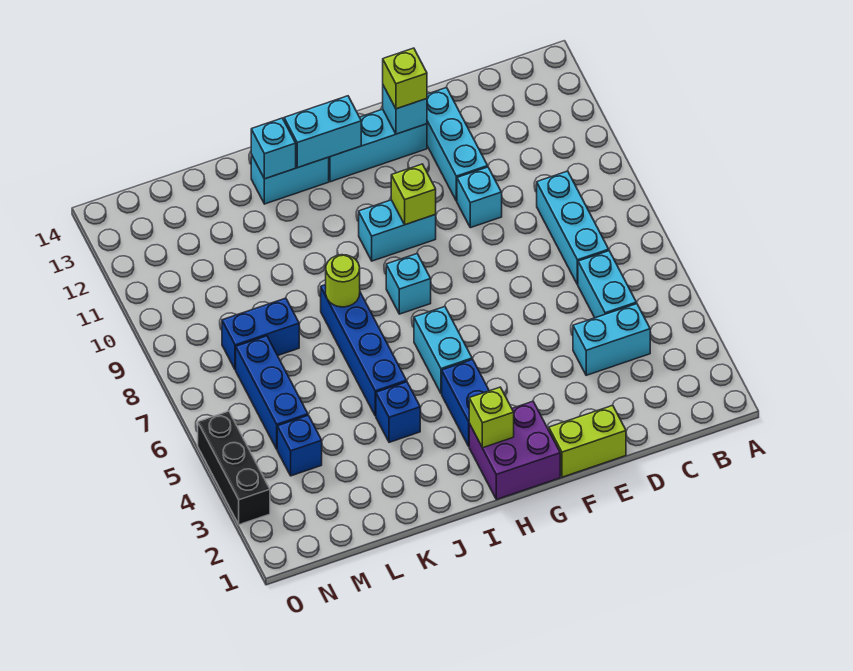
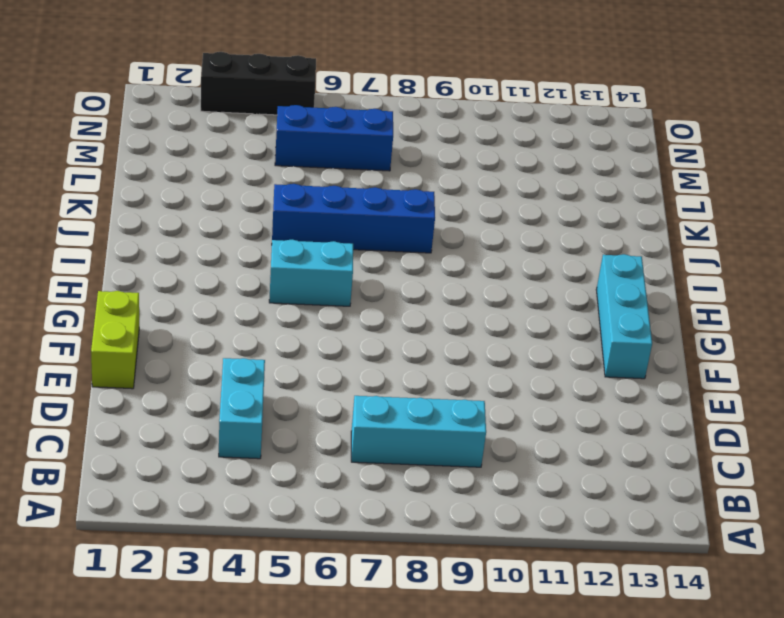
none -> cyan brick C5:C6 level 1
none -> cyan brick E10 level 1
none -> cyan brick E11:E13 level 1

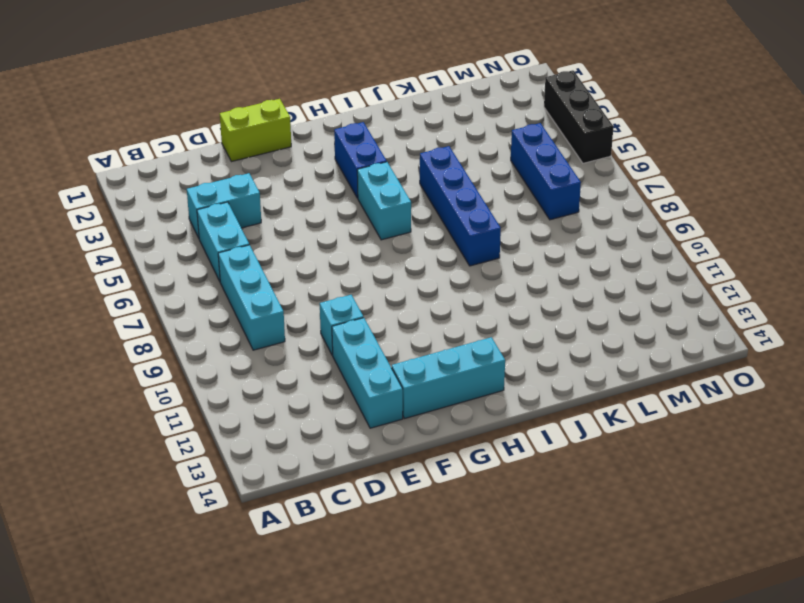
none -> purple brick G1:H2 level 1
none -> cyan brick G10:H10 level 1
none -> cyan brick H8 level 1

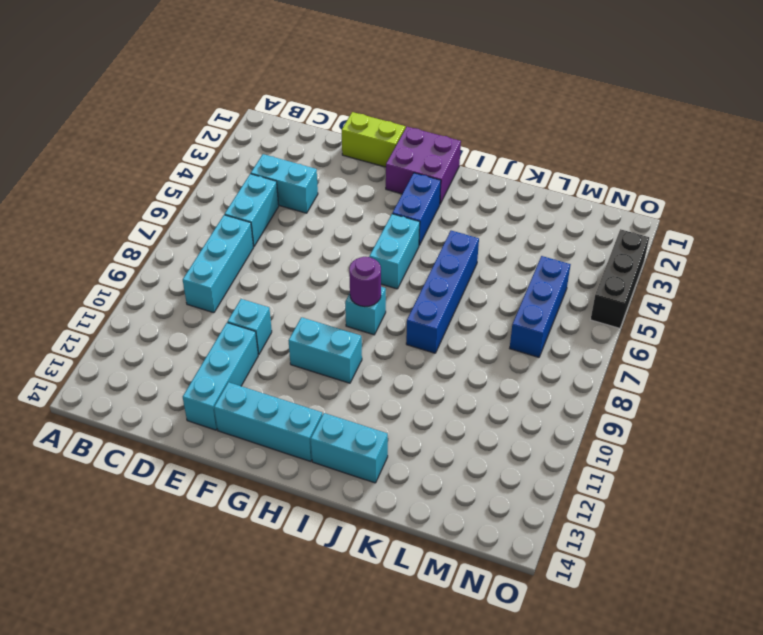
purple round brick H8 level 2 -> none
none -> blue brick J4 level 1
none -> blue brick L8:M8 level 1
none -> blue brick M4 level 1

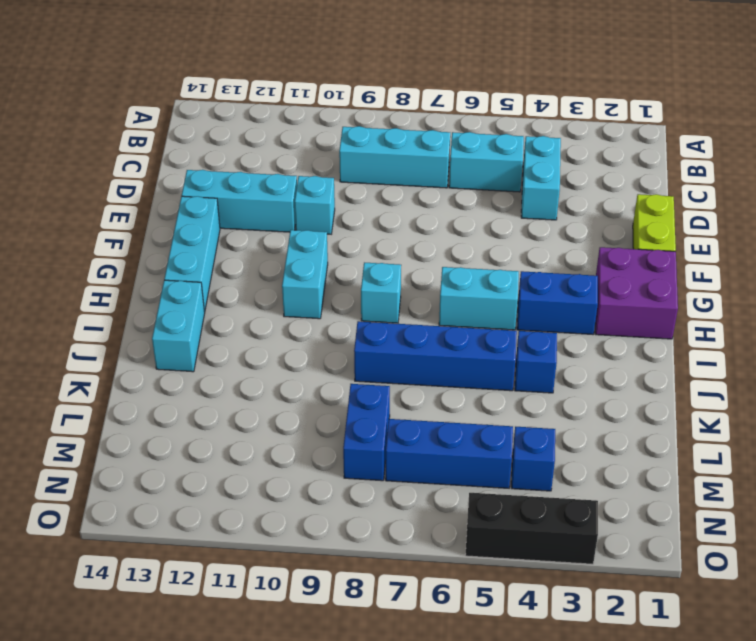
none -> cyan brick F13 level 2
none -> lime brick G10 level 2
none -> lime brick H2 level 2

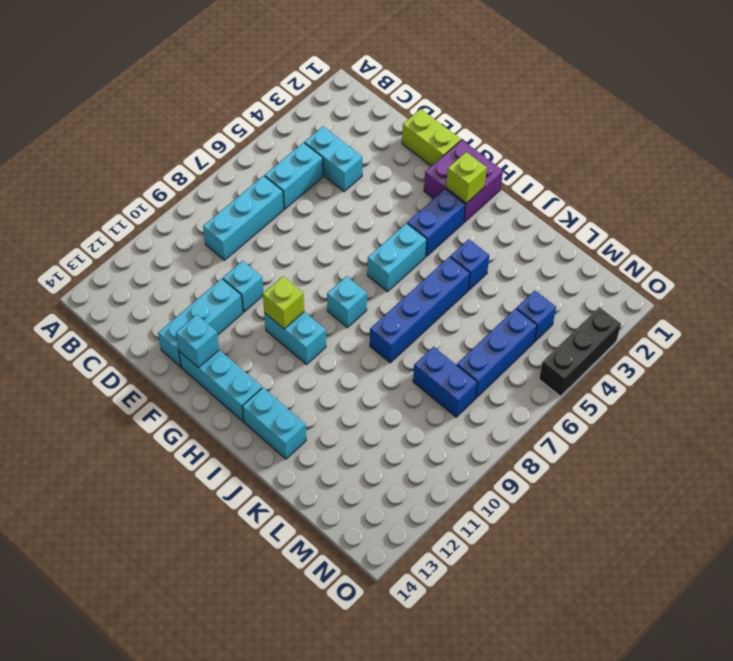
none -> cyan brick H13:I13 level 2
none -> lime round brick J8 level 2
none -> cyan brick J13 level 2

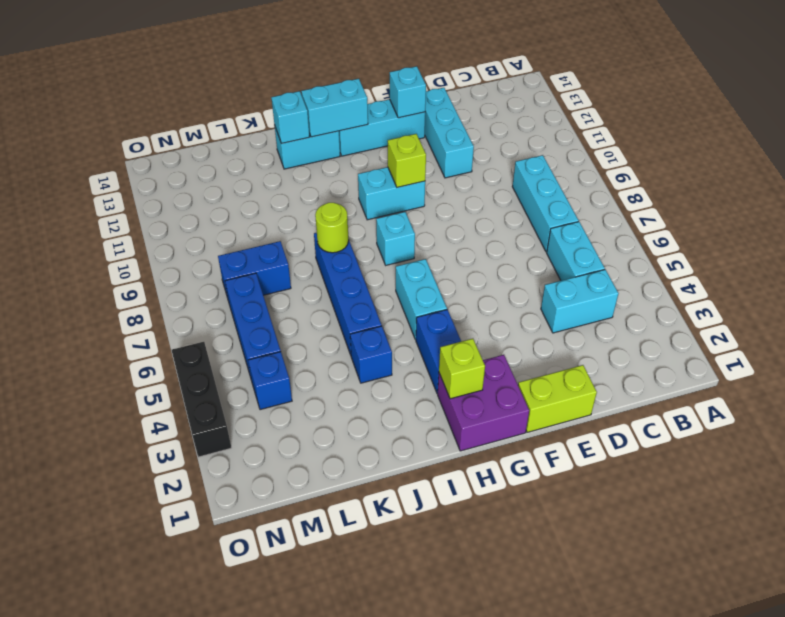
none -> cyan brick E10 level 1
none -> lime brick F13 level 3

